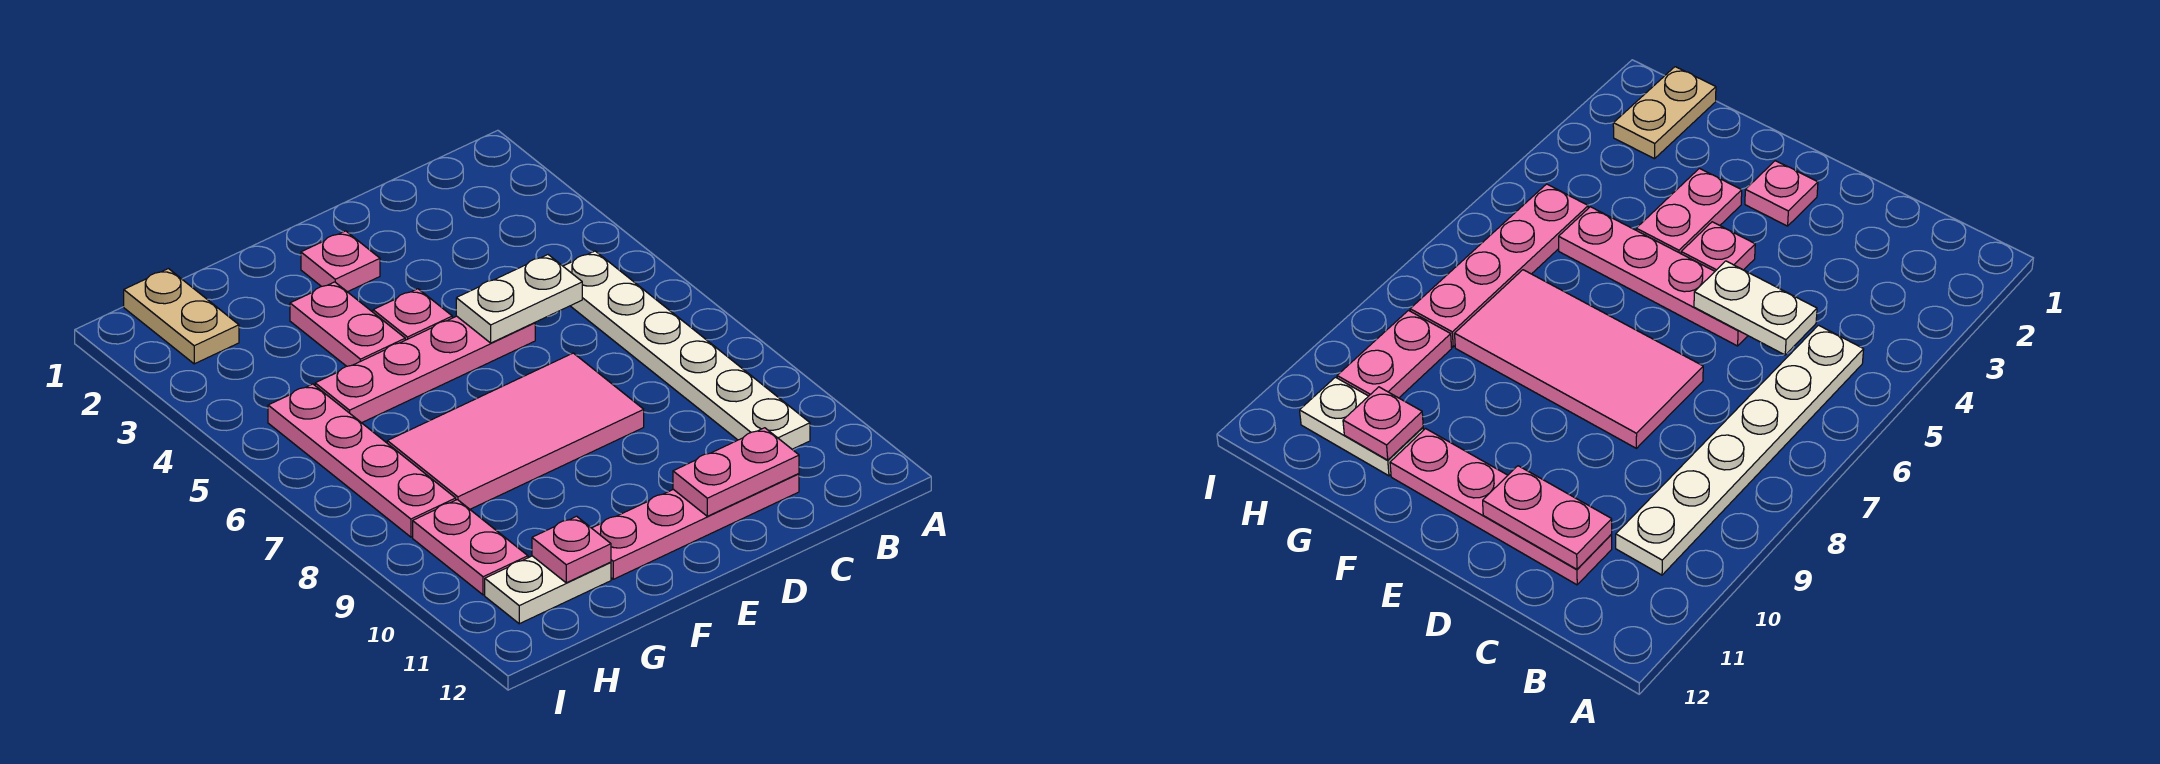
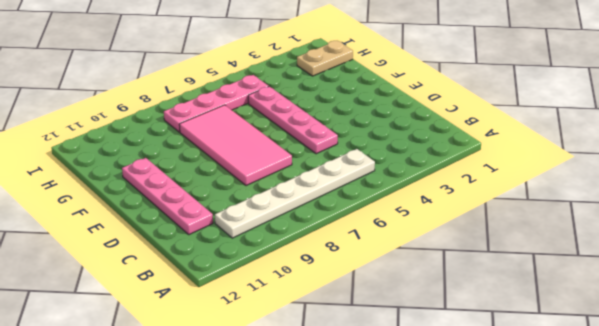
none -> pink plate E2 level 1
none -> pink plate E4 level 1
none -> pink plate F3:F4 level 1

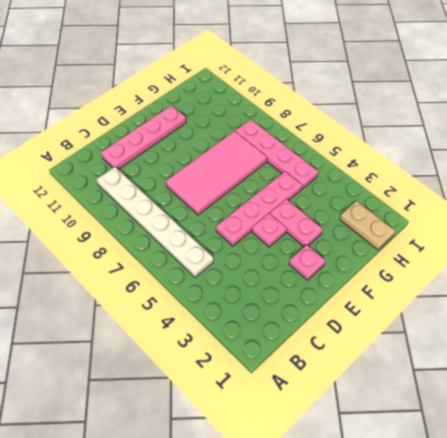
none -> white plate G11:H11 level 1
none -> pink plate H9:H10 level 1
none -> white plate C5:D5 level 2

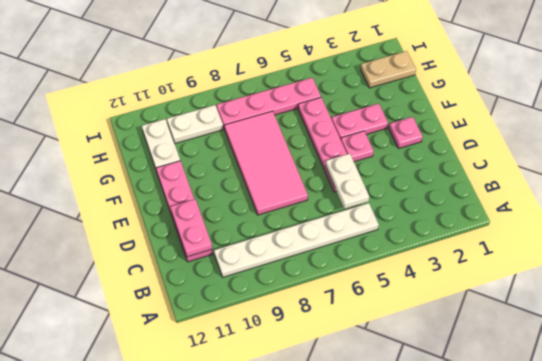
white plate H9:H10 level 1 -> pink plate H9:H10 level 1
none -> pink plate G11 level 2

